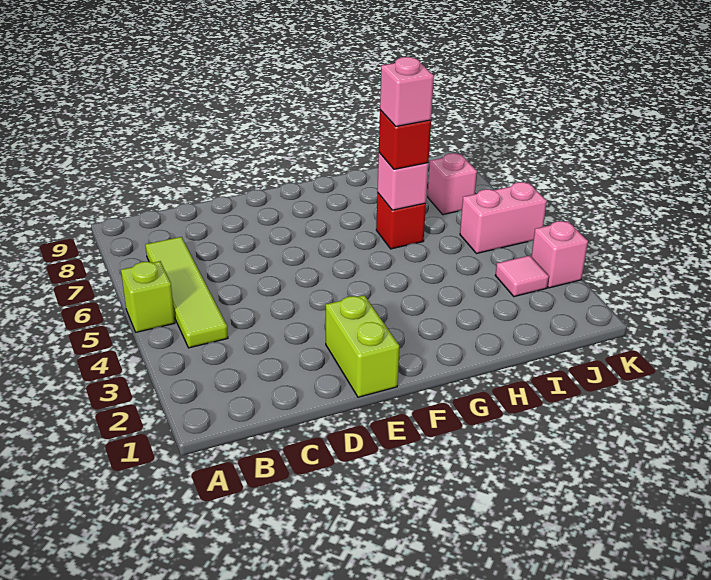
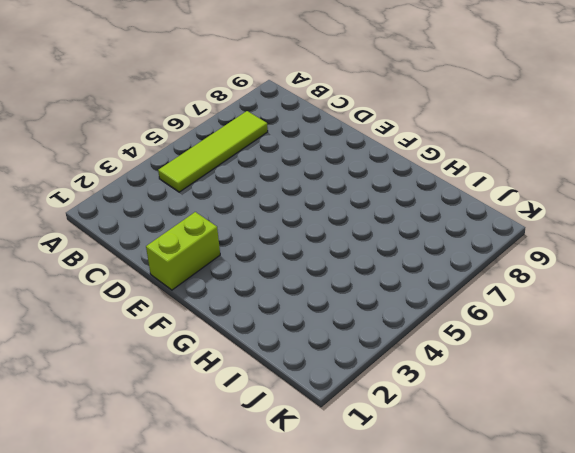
none -> lime brick A5 level 1
none -> red brick H6 level 1

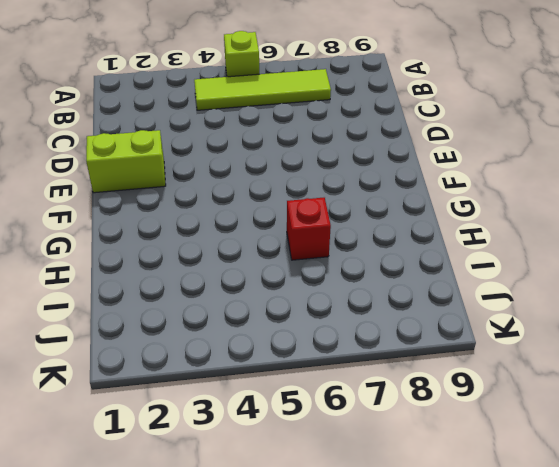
none -> pink tile J3 level 1
none -> pink brick J5:K5 level 1

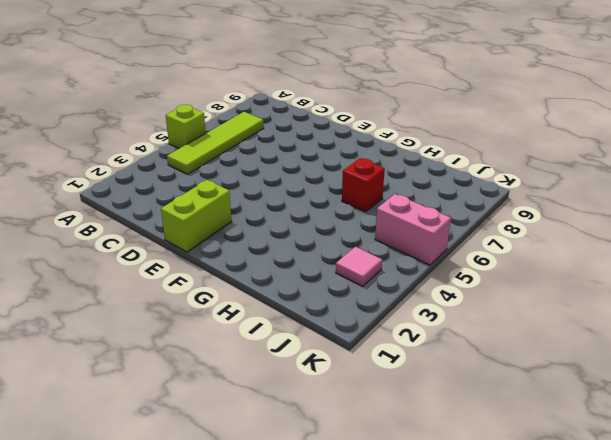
none -> pink brick J7 level 1
none -> pink brick K3 level 1

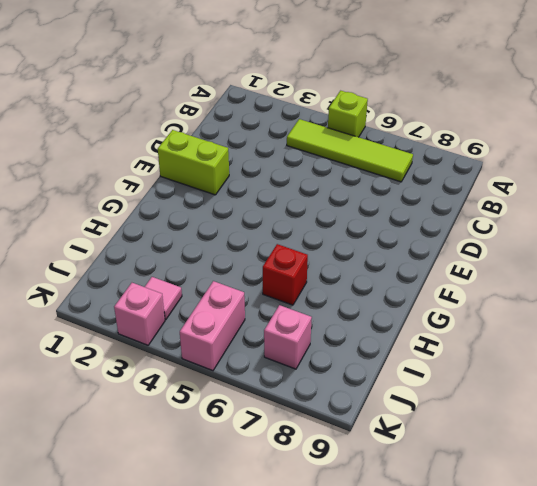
none -> pink brick H6 level 2
none -> red brick H6 level 3

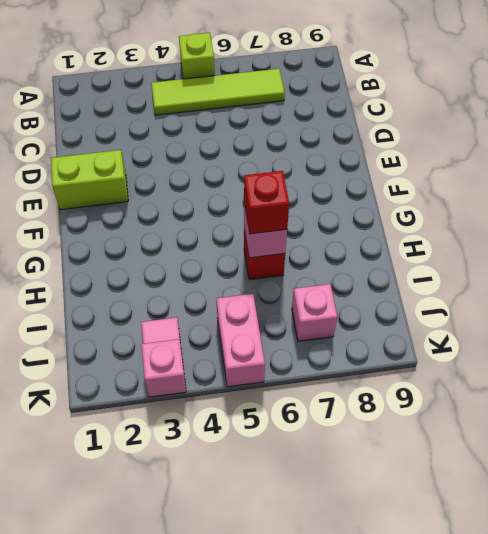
none -> pink brick H6 level 4

